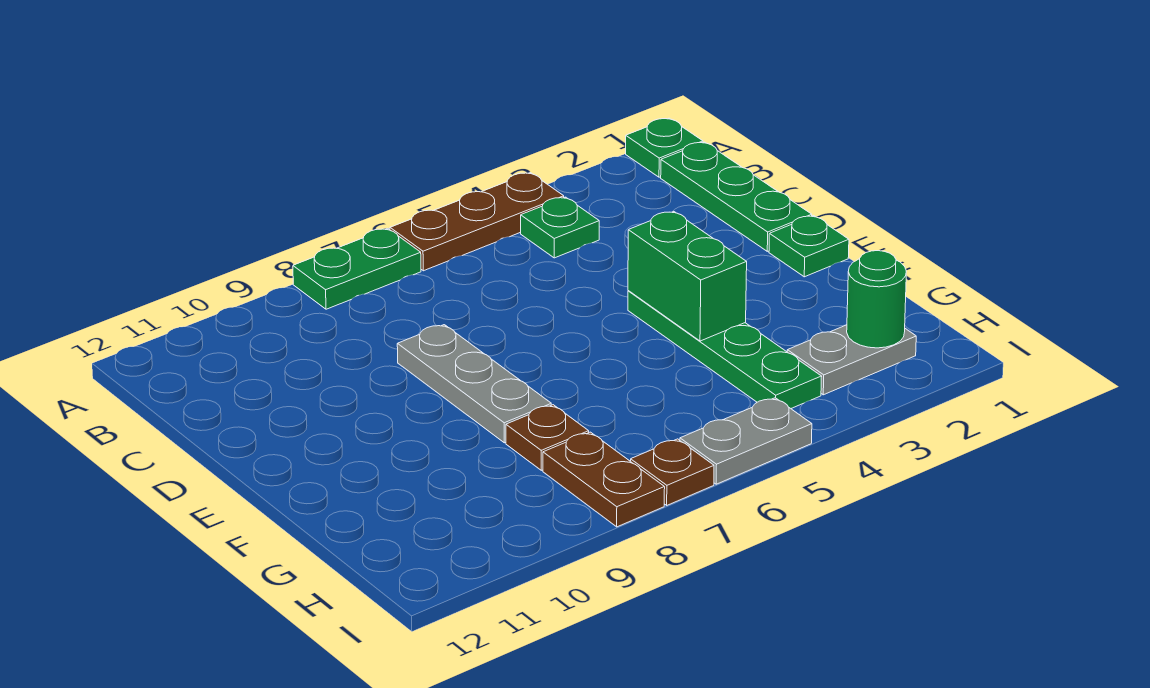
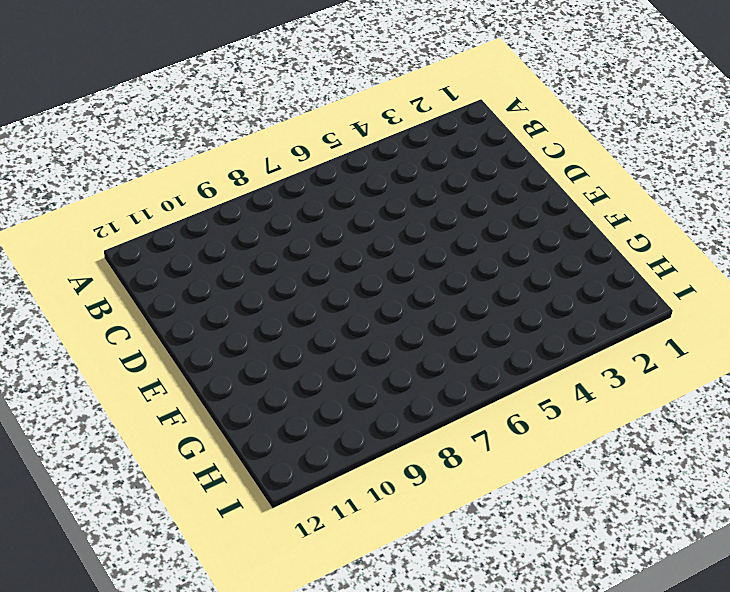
none -> green plate A1 level 1
none -> brown plate A4:A6 level 1
none -> green plate A7:A8 level 1

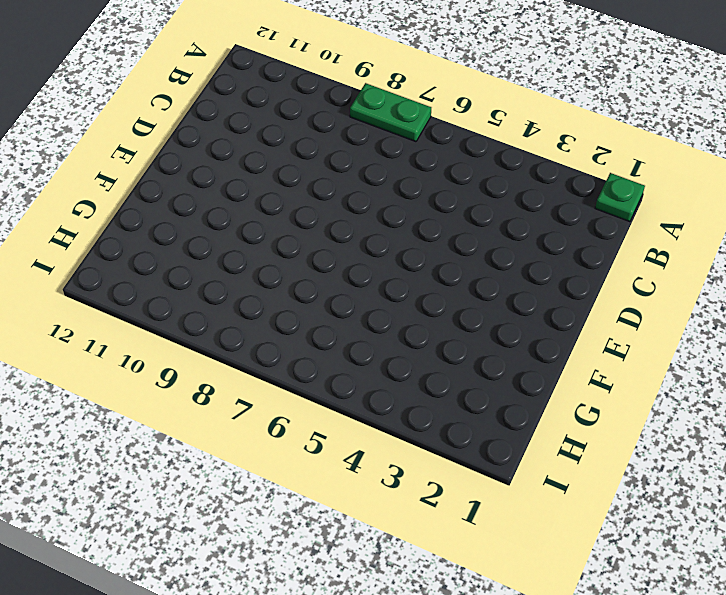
none -> brown plate A4:A6 level 1
none -> green plate B1:D1 level 1
none -> green plate B4 level 1

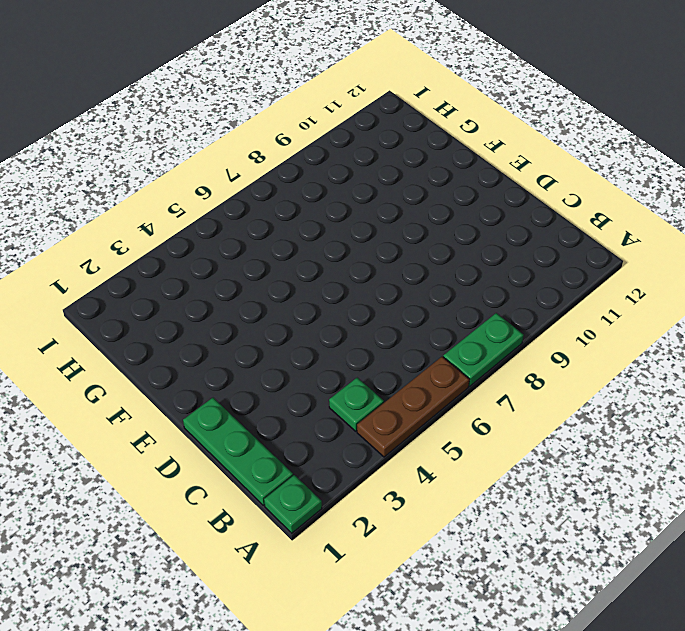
none -> grey plate D8:F8 level 1
none -> green plate E1 level 1
none -> green plate E4:H4 level 1

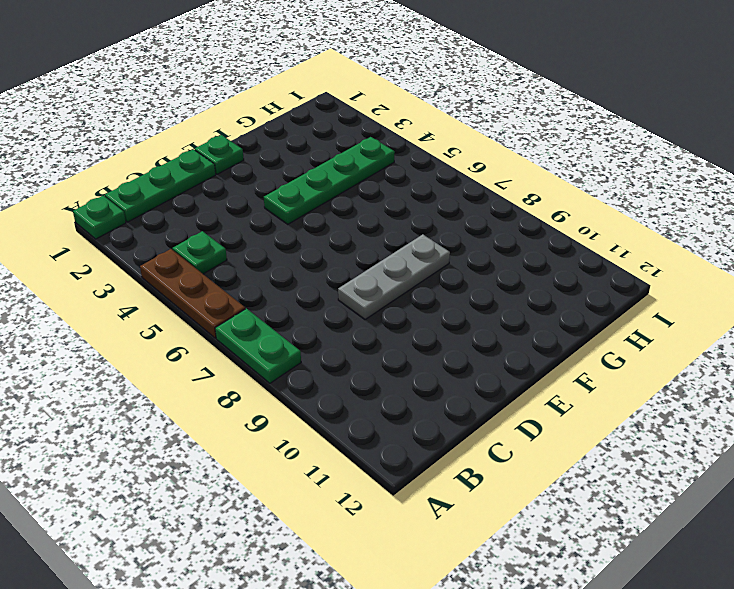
none -> brown plate G8 level 1
none -> grey plate H2:H3 level 1
none -> brown plate H8:I8 level 1

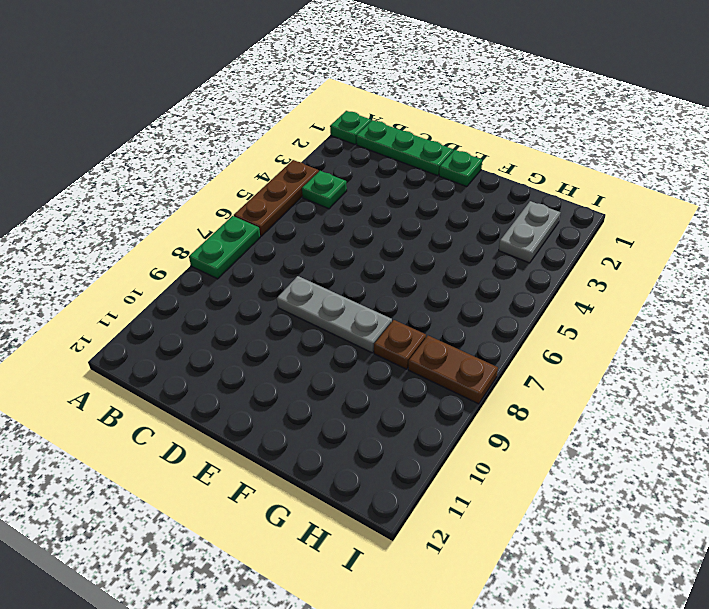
none -> green plate E4:H4 level 1
none -> grey plate I5:I6 level 1
none -> brown plate I7 level 1

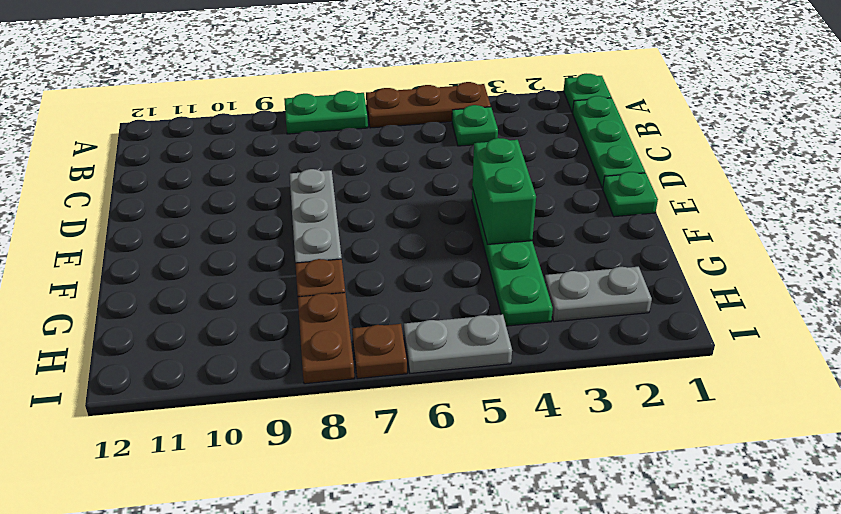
none -> green round brick H2 level 2

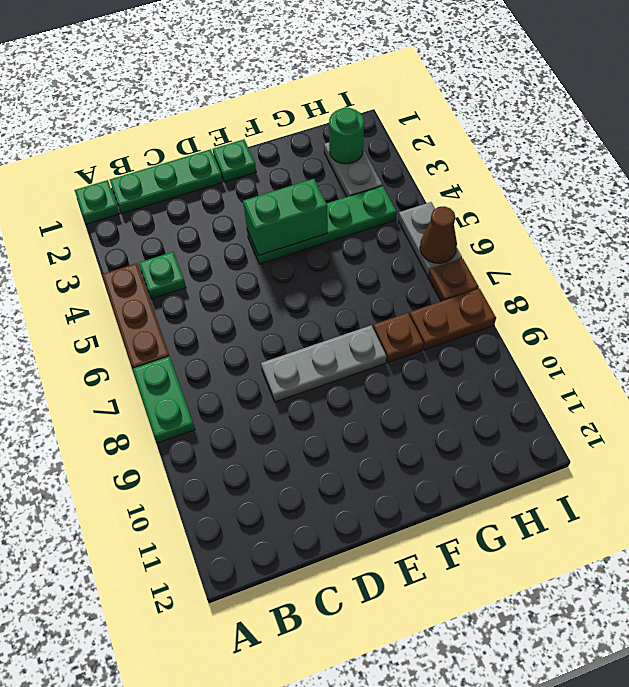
brown cone I6 level 2 -> none

